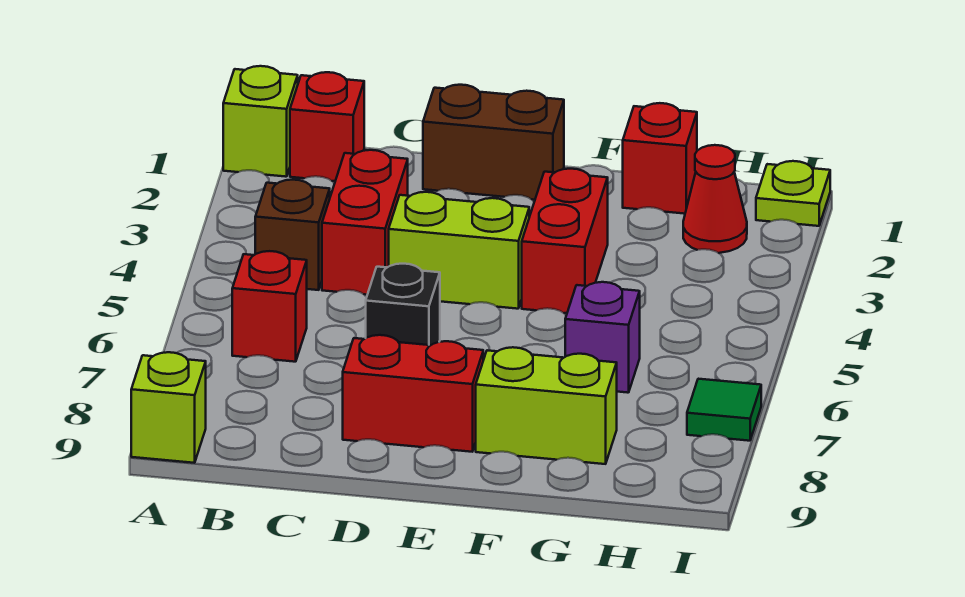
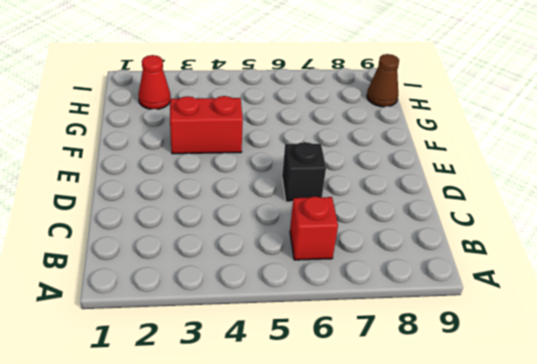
brown cone H9 level 1 -> none
none -> lime brick A1 level 1
none -> lime brick A9 level 1
none -> red brick B1 level 1

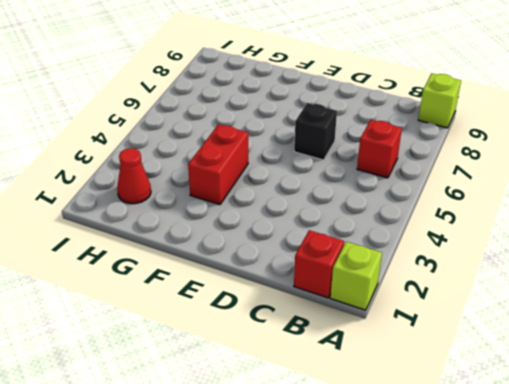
none -> brown brick B4 level 1
none -> red brick C3:C4 level 1
none -> brown brick D1:E1 level 1

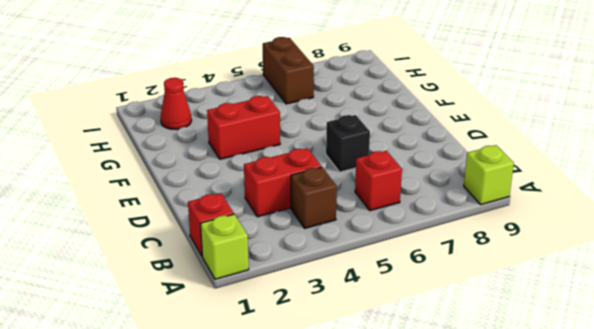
brown brick H6:I6 level 1 -> brown brick D1:E1 level 1
none -> lime brick D4:E4 level 1
none -> red brick D8:E8 level 1
none -> lime brick F8:G8 level 1

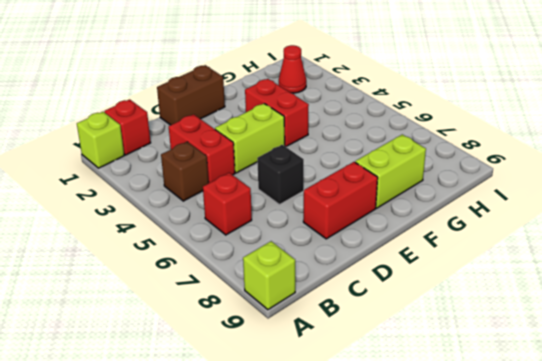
none -> red brick G1 level 1
none -> purple brick G6 level 1
none -> lime plate I1 level 1

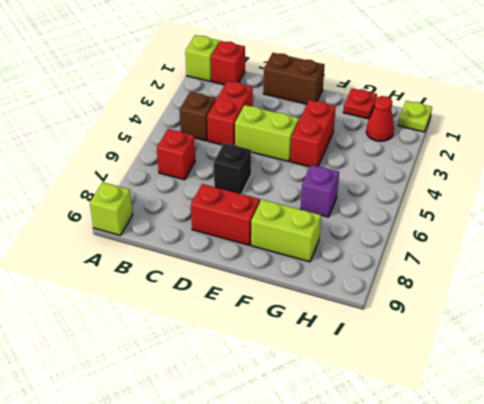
red plate G1 level 1 -> red brick G1 level 1
none -> green tile I7 level 1

